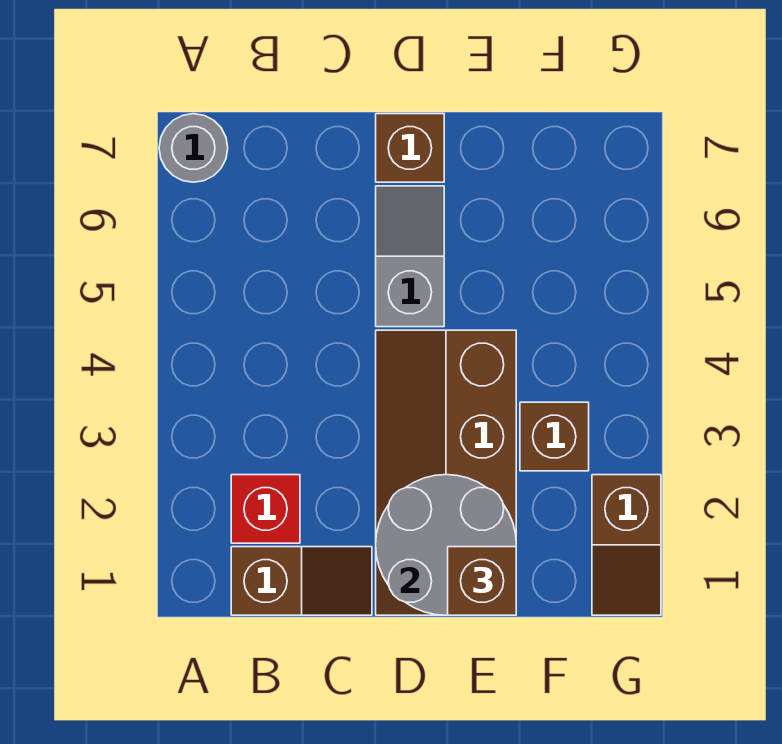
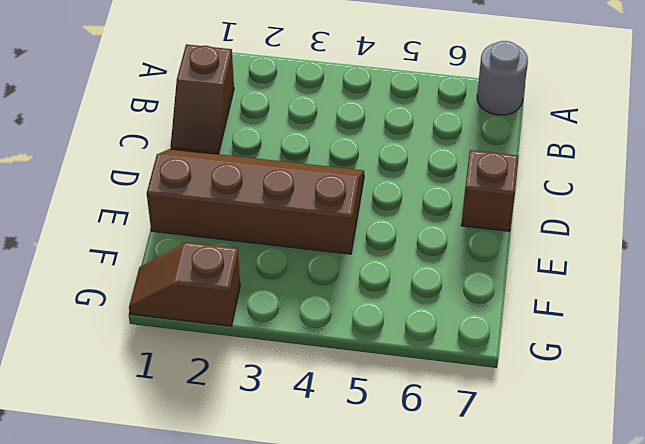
none -> red brick B2 level 1
none -> grey slope D5:D6 level 1 top 5

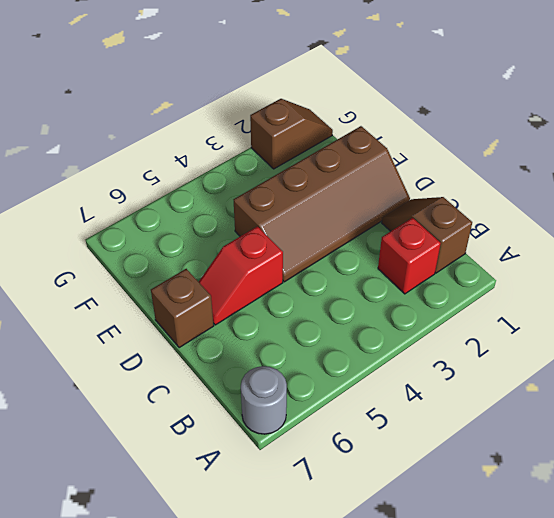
red slope D5:D6 level 1 top 5 -> grey slope D5:D6 level 1 top 5
none -> brown brick F3 level 1
none -> grey round brick D1:E2 level 2

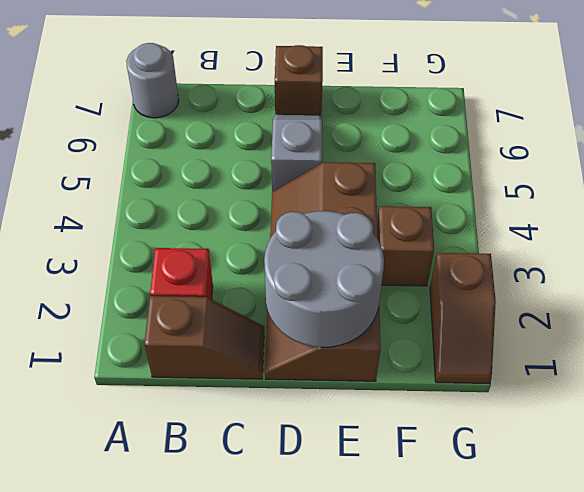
none -> brown brick E1 level 3

